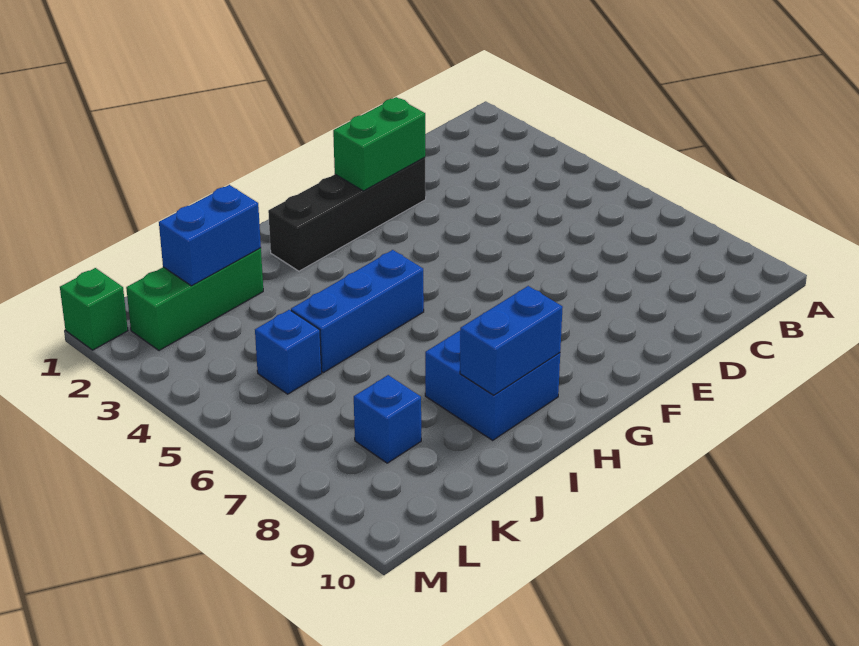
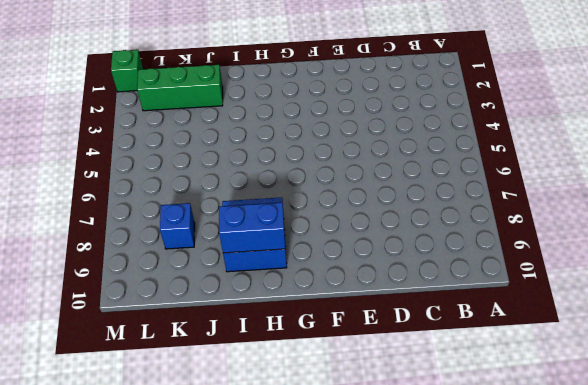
none -> black brick E2:H2 level 1
none -> blue brick H5:J5 level 1

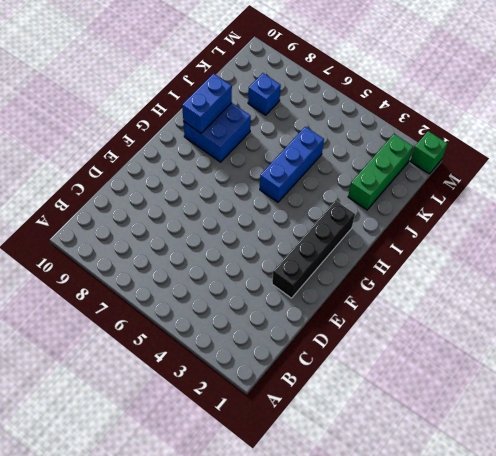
none -> blue brick K5 level 1
none -> green brick E2:F2 level 2

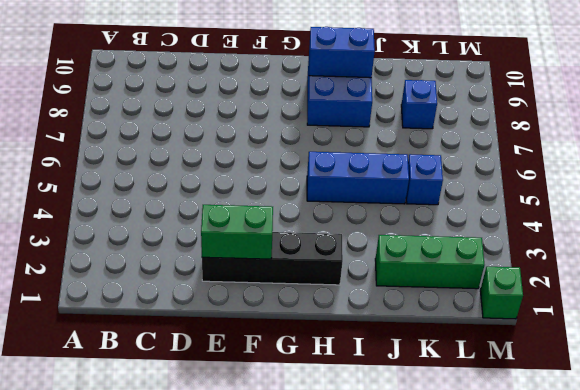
none -> blue brick J2:K2 level 2

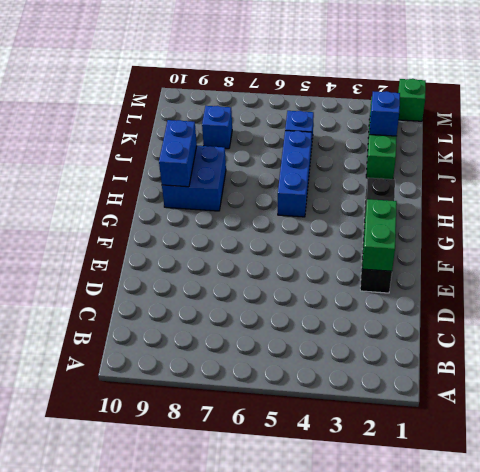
blue brick K2 level 2 -> blue brick J2:K2 level 2

